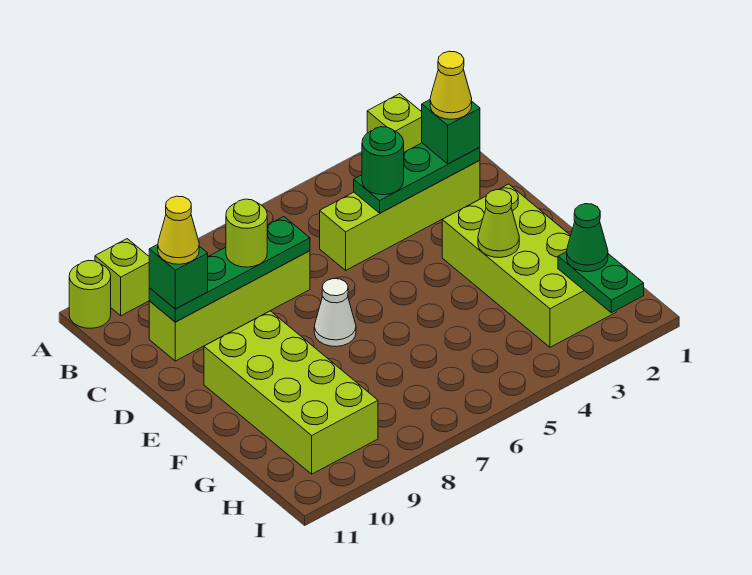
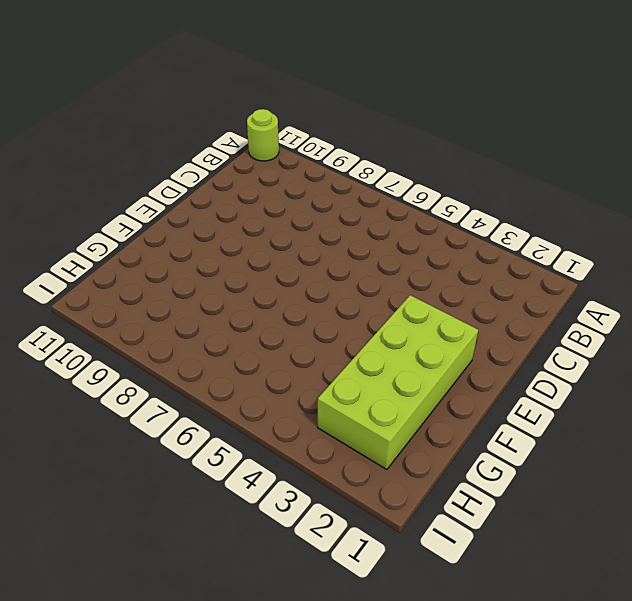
none -> lime brick A2 level 1
none -> lime brick A10 level 1
none -> lime brick C2:C5 level 1

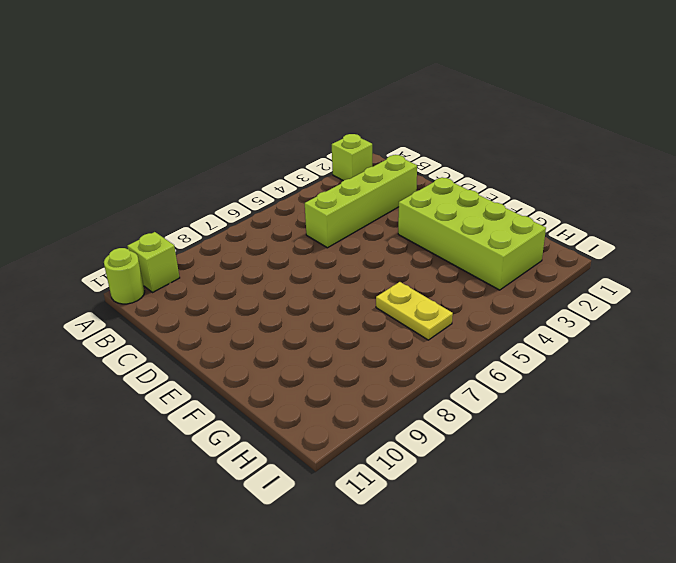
yellow plate G6:H6 level 1 -> none
none -> lime brick C7:C10 level 1
none -> white cone E7 level 1
none -> lime brick E9:H10 level 1

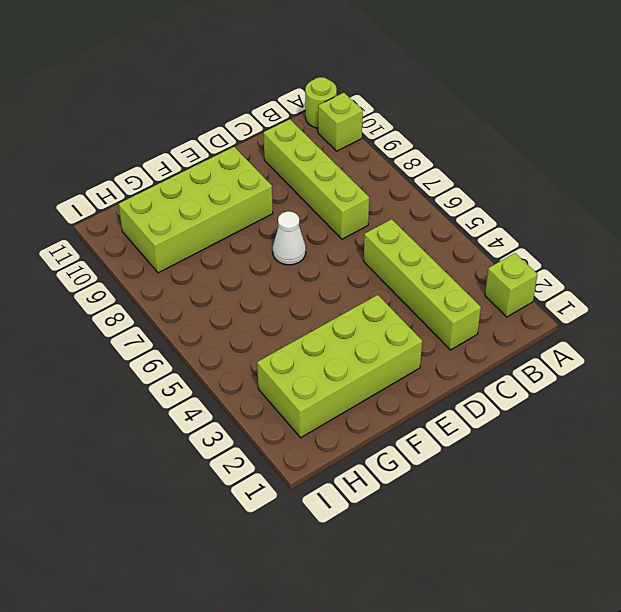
none -> green plate C2:C4 level 2
none -> green plate C7:C10 level 2
none -> lime cone F3 level 2

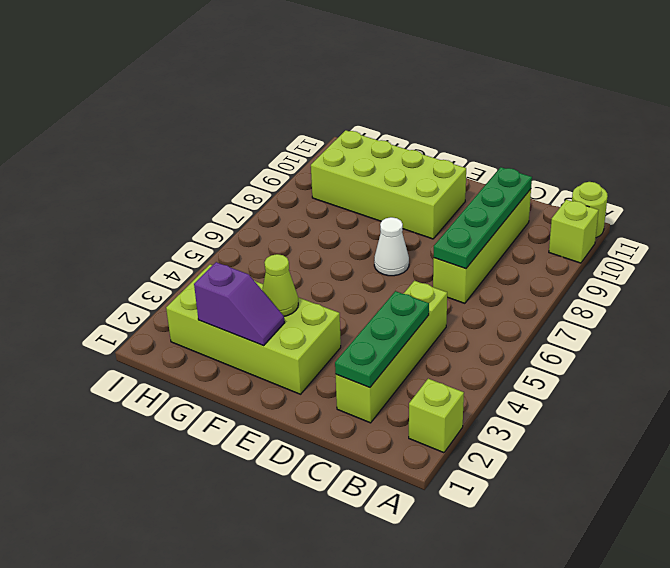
purple slope F2:G2 level 2 top G -> none
none -> green plate H2:I2 level 2
none -> green brick C2 level 3
none -> green round brick C4 level 3

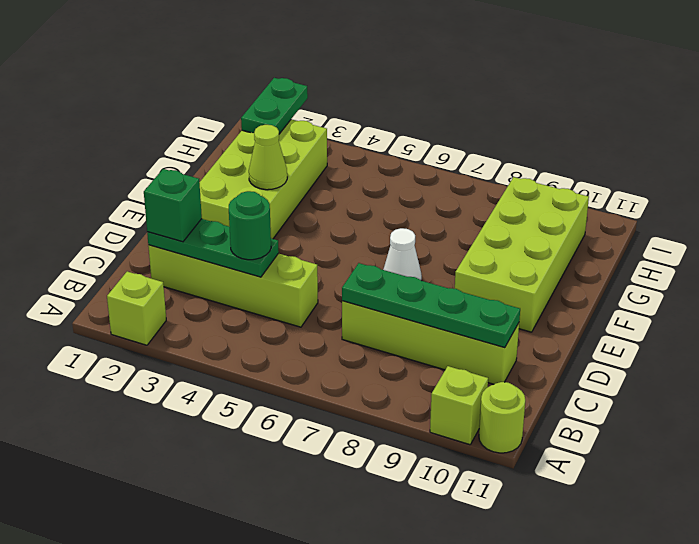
none -> lime round brick C8 level 3
none -> green brick C10 level 3
none -> green cone H2 level 3

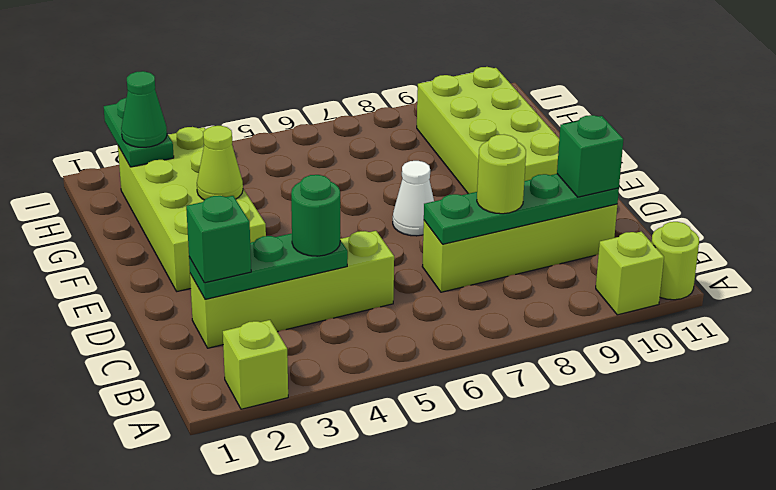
none -> yellow cone C2 level 4
none -> yellow cone C10 level 4

